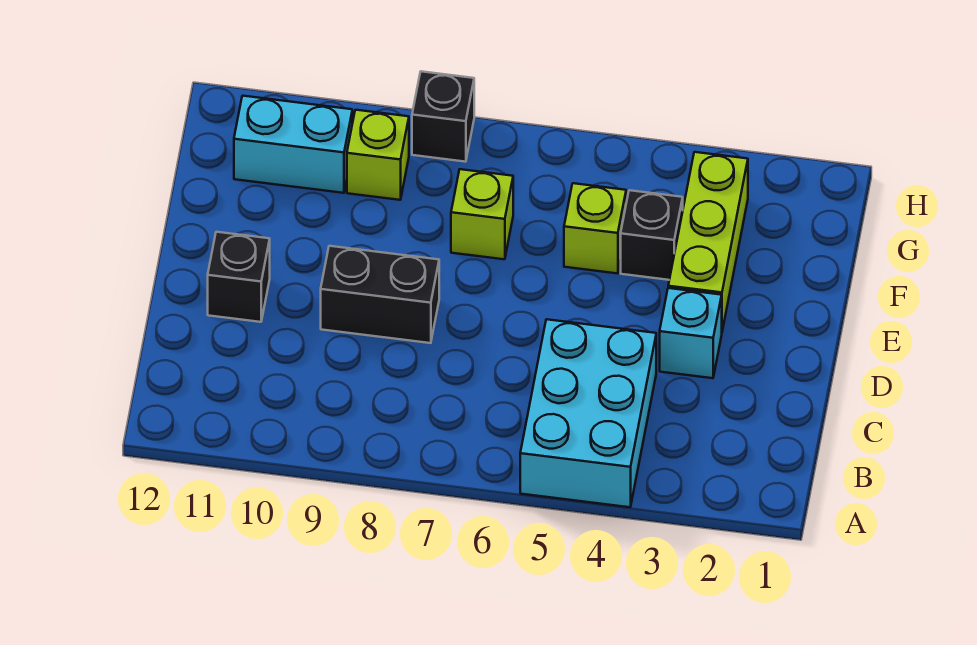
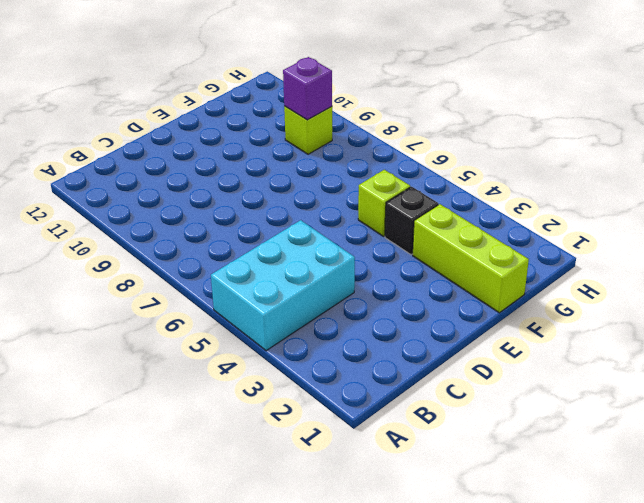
lime brick F1:F3 level 1 -> lime brick E3:G3 level 1
purple brick G9 level 2 -> none
none -> cyan brick D3 level 1
none -> black brick D8:D9 level 1

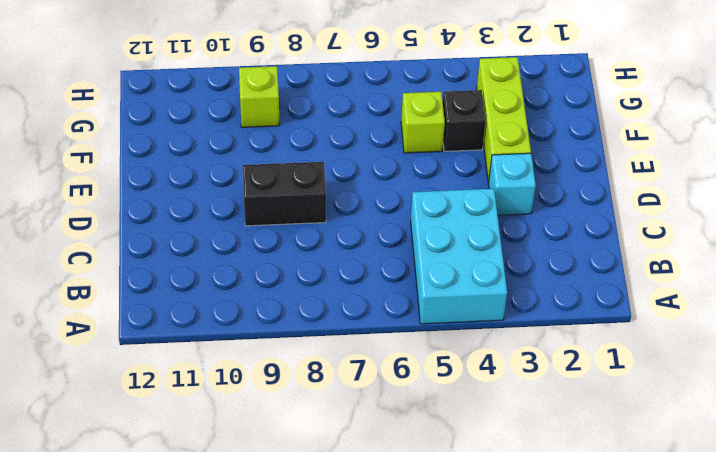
none -> black brick D11 level 1
none -> lime brick F7 level 1

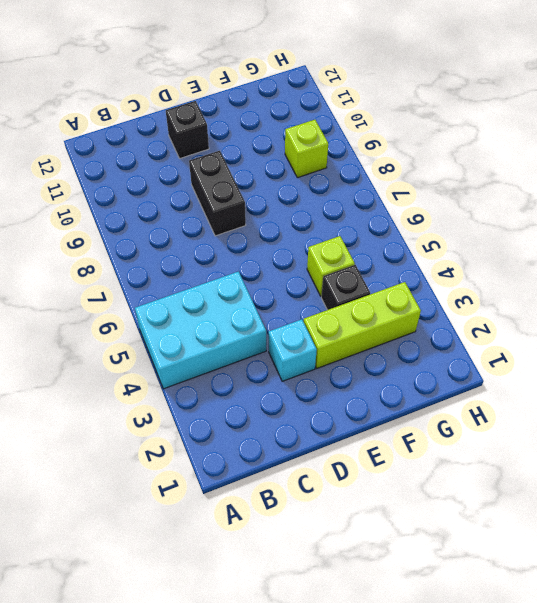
none -> lime brick F7 level 1
none -> cyan brick G10:G11 level 1

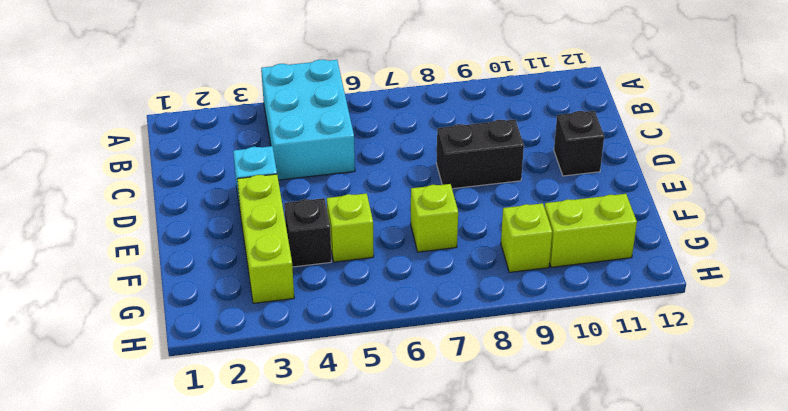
lime brick G10:G11 level 1 -> cyan brick G10:G11 level 1
none -> black brick H8 level 1

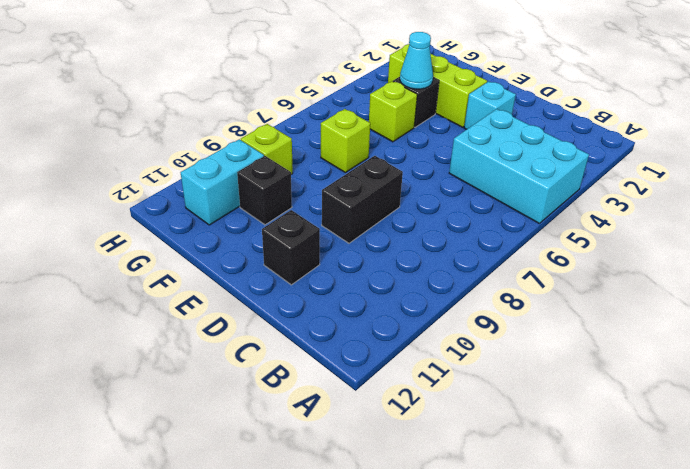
cyan cone F4 level 2 -> none
black brick F10 level 1 -> black brick H8 level 1

